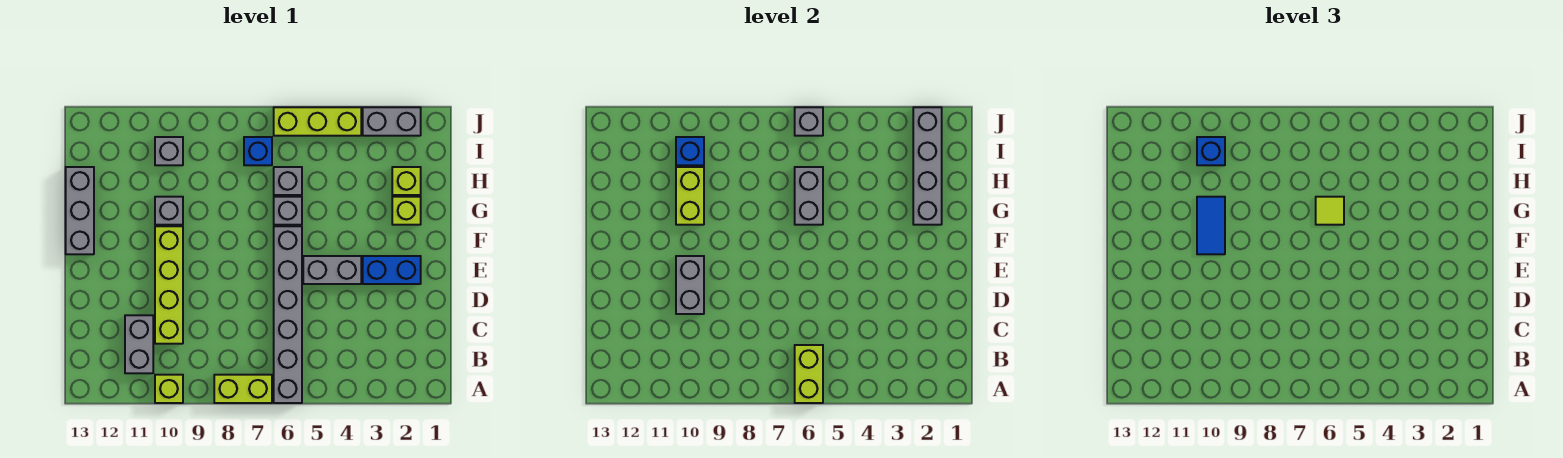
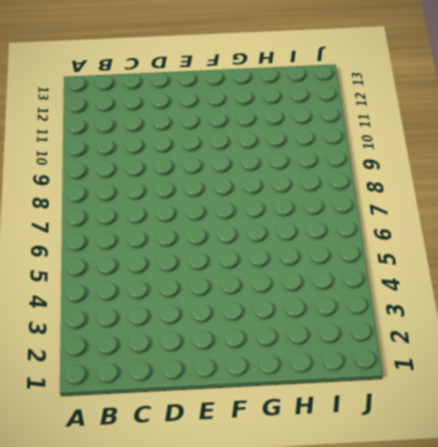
none -> grey brick A6:F6 level 1
none -> lime brick A7:A8 level 1
none -> lime brick A10 level 1

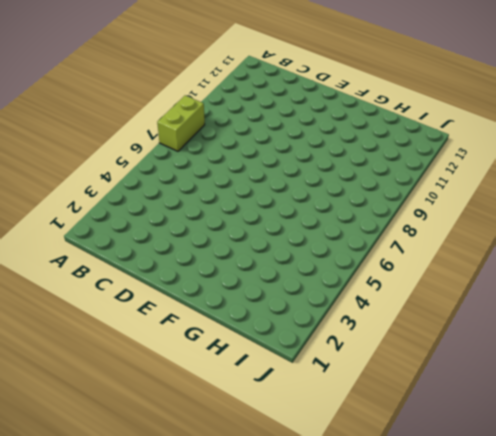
none -> grey brick A6:F6 level 1
none -> lime brick A10 level 1
none -> grey brick B11:C11 level 1

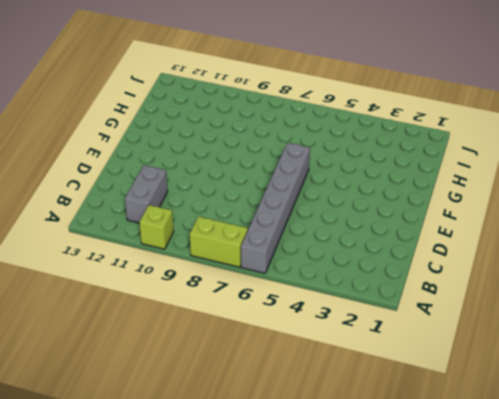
none -> lime brick C10:F10 level 1
none -> blue brick E2:E3 level 1
none -> grey brick E4:E5 level 1

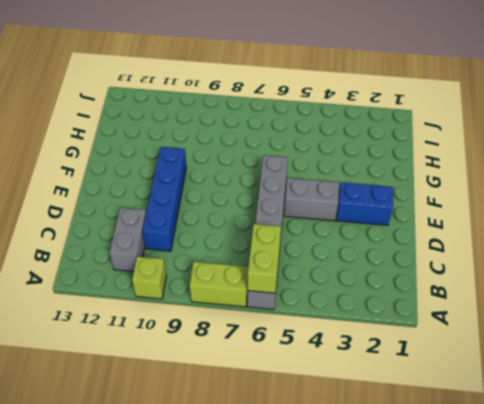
blue brick C10:F10 level 1 -> lime brick C10:F10 level 1
none -> grey brick F13:H13 level 1
none -> lime brick G2 level 1
none -> grey brick G6 level 1

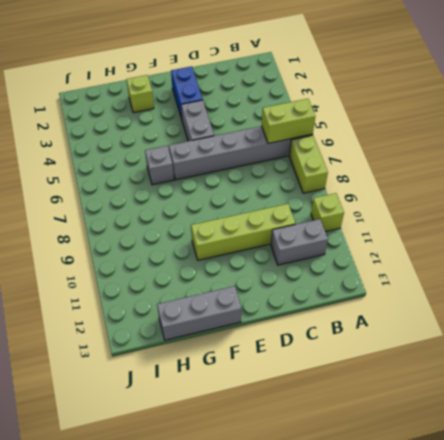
none -> grey brick G10 level 1
none -> lime brick H2 level 1
none -> grey brick H6 level 1

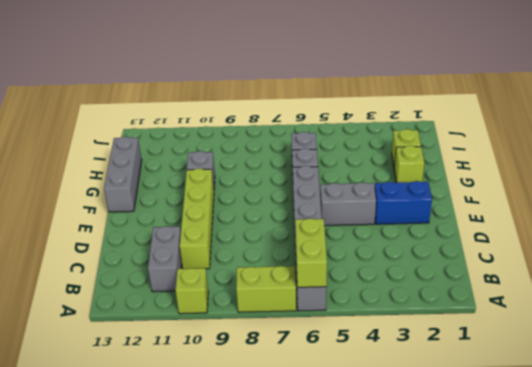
none -> blue brick I7 level 1
none -> grey brick I10 level 1
none -> grey brick J2:J3 level 1

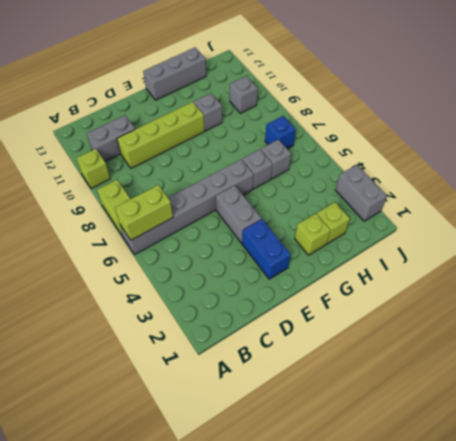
none -> lime brick J4:J6 level 1
none -> grey brick D10:E10 level 2
none -> grey brick G2:J2 level 2

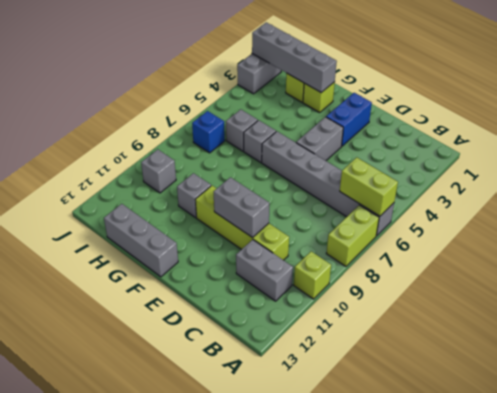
none -> lime brick J4:J6 level 1
none -> grey brick G6:H6 level 2
none -> lime brick G10:H10 level 2

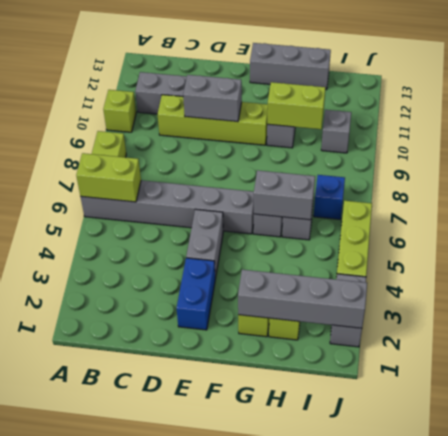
none -> blue brick I10 level 2
none -> grey brick J6 level 2
none -> blue tile F10:G10 level 3

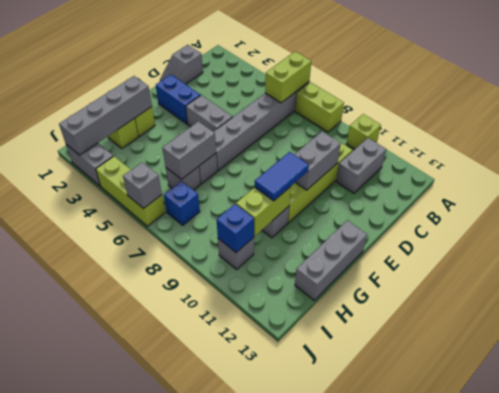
grey slope C1:D1 level 1 top C -> none
none -> lime tile G6 level 3
none -> blue brick I10 level 3

